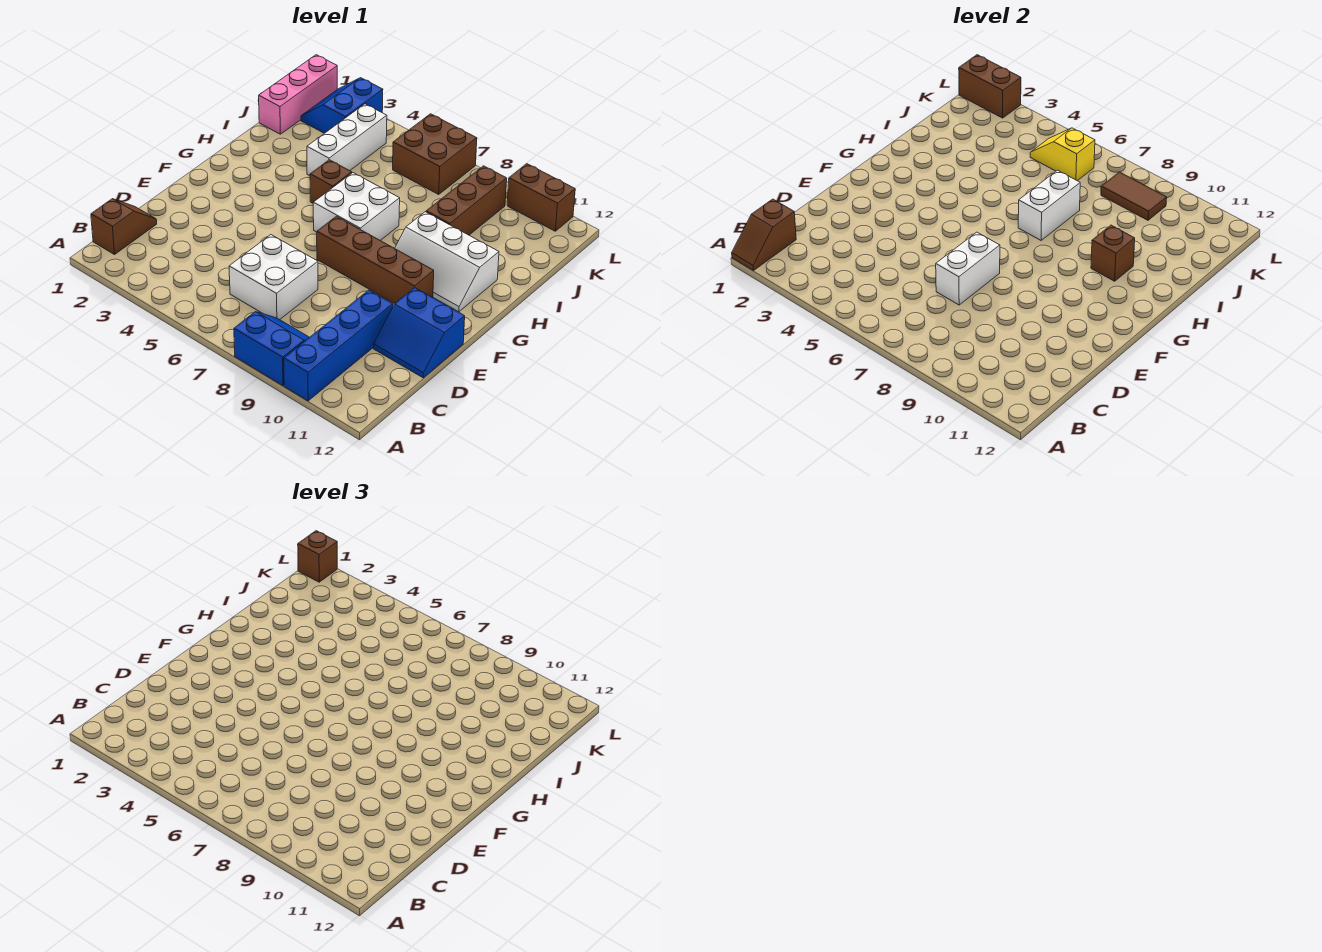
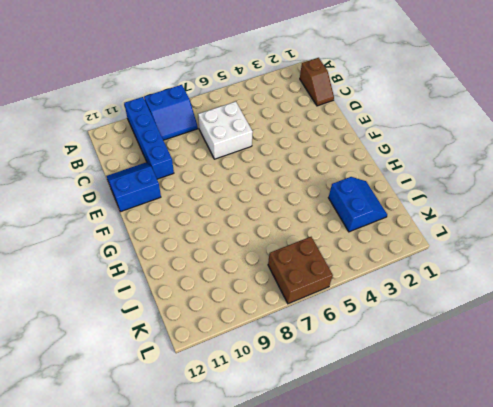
blue slope I2:J3 level 1 top 3 -> blue slope K2:L3 level 1 top 3
none -> brown brick F7:F10 level 1
none -> white brick G6:H7 level 1
none -> white slope G9:H11 level 1 top H

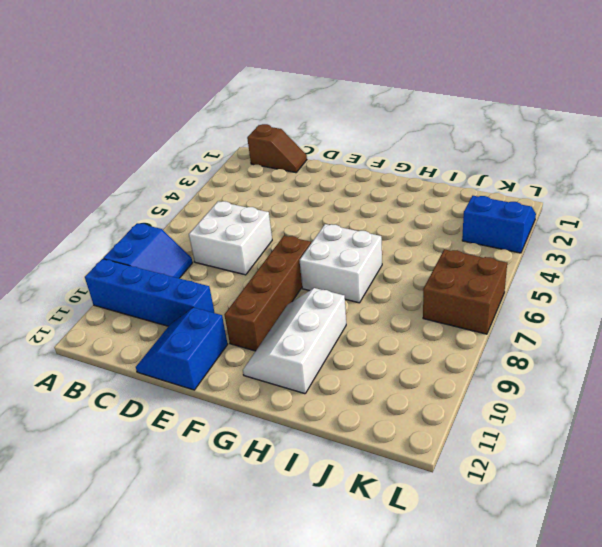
none -> brown brick H5 level 1
none -> white brick I4:K4 level 1
none -> brown brick I9:K9 level 1

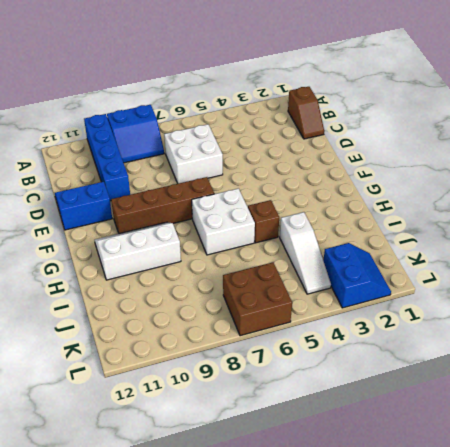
white slope I4:K4 level 1 top I -> white brick I4:K4 level 1
none -> brown brick I9:K9 level 1
none -> pink brick J1:L1 level 1
none -> brown brick L10:L11 level 1

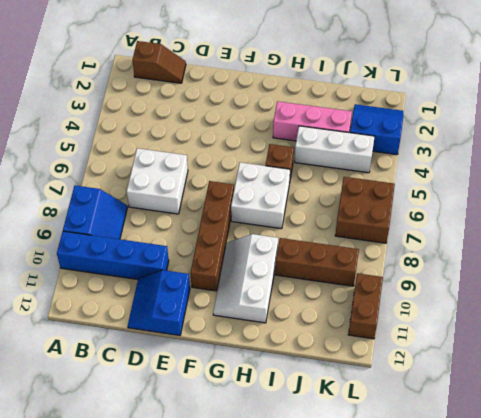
pink brick H3:J3 level 1 -> pink brick J1:L1 level 1
none -> brown slope A1:B1 level 2 top B
none -> white brick D7:E7 level 2
none -> white brick H7:I7 level 2

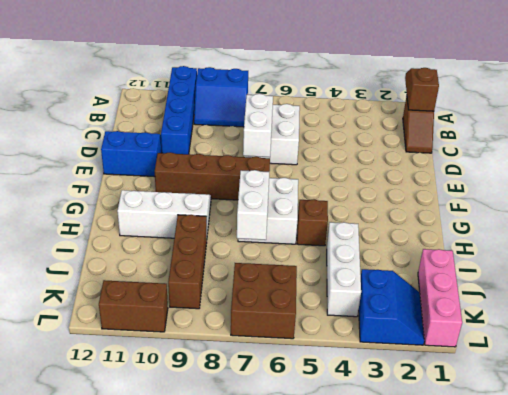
none -> brown brick H10 level 2
none -> yellow slope K5:K6 level 2 top 6
none -> brown tile K8:K9 level 2

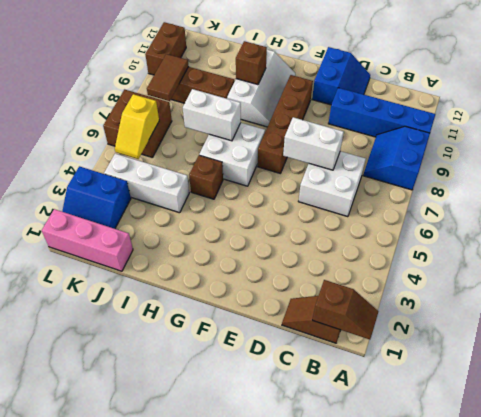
none -> brown brick L1:L2 level 2
none -> brown brick L1 level 3

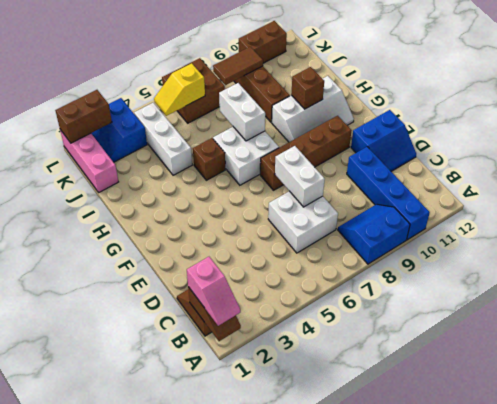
pink slope A1:B1 level 3 top B -> none
none -> brown brick L1 level 3

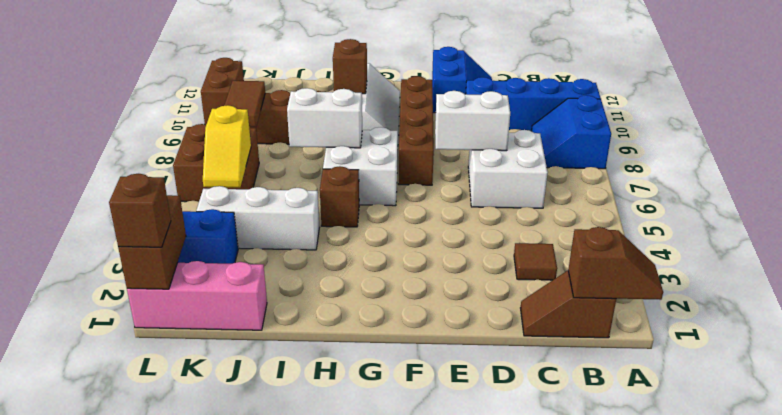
brown tile C3 level 1 -> none

